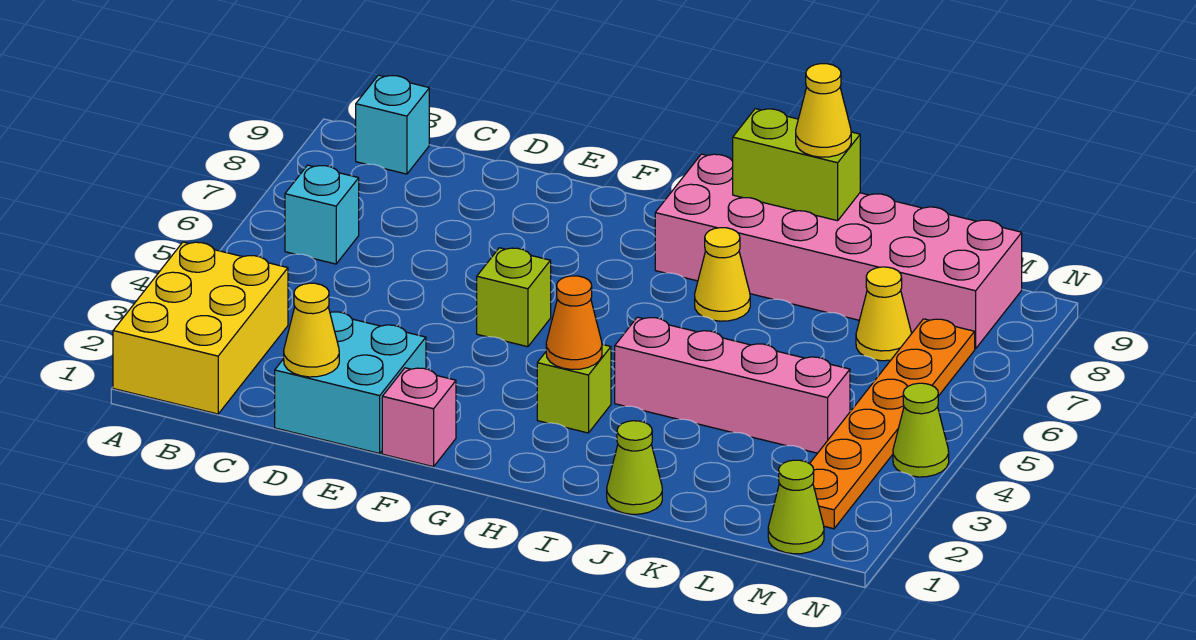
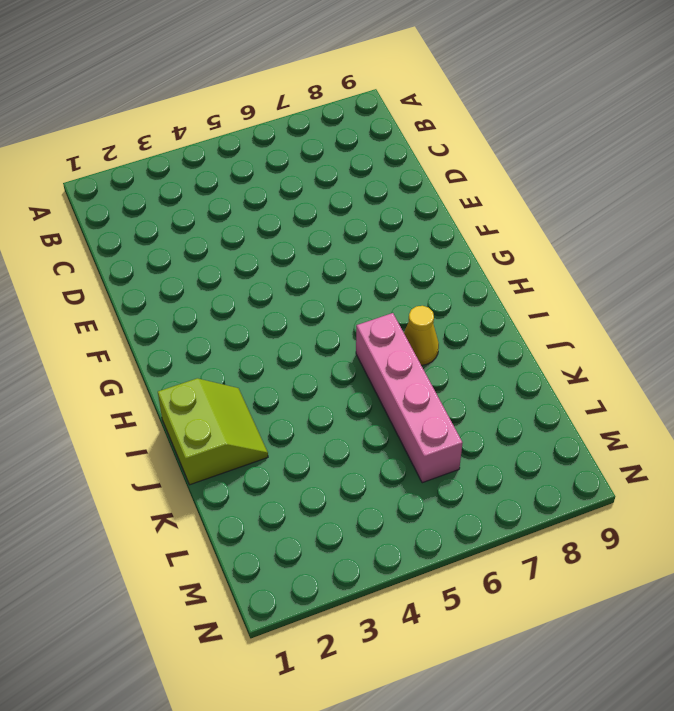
lime slope I1:J2 level 1 top 1 -> lime cone J1 level 1
pink brick I6:L6 level 1 -> pink brick I4:L4 level 1
none -> yellow brick A1:B3 level 1
none -> cyan brick B6 level 1
none -> cyan brick B9 level 1

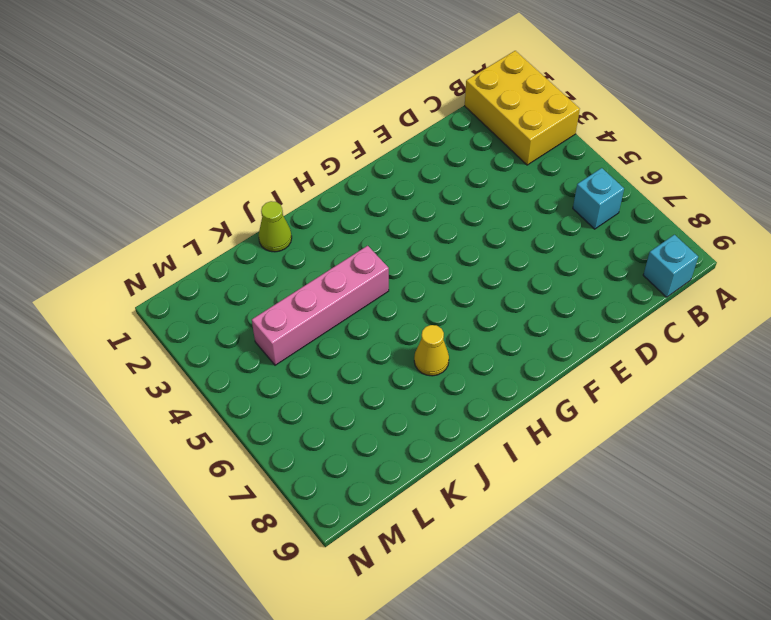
none -> cyan brick D1:E2 level 1
none -> pink brick F1 level 1
none -> lime brick F5 level 1

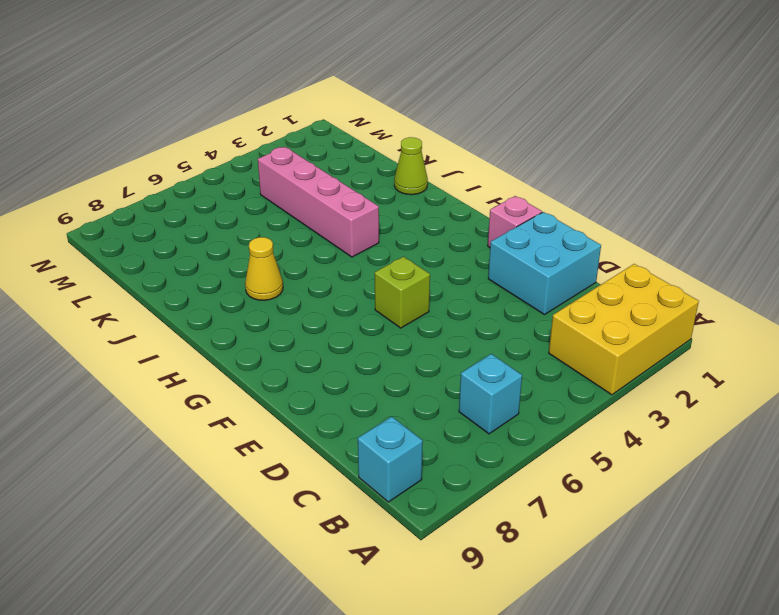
none -> lime brick H3 level 1
none -> pink brick H8:M9 level 1
none -> yellow cone L7 level 1

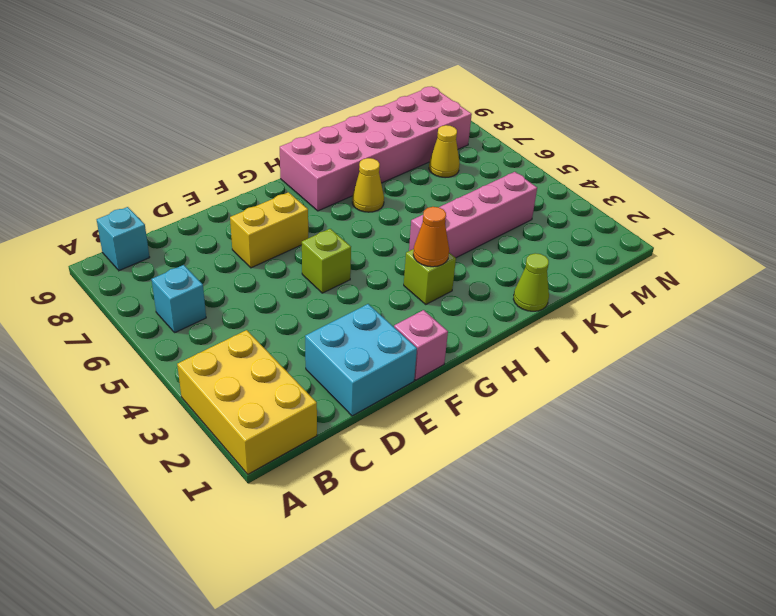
yellow brick E7:F7 level 1 -> none
none -> lime cone M1 level 1
none -> orange plate M2:M7 level 1
none -> lime cone N4 level 1

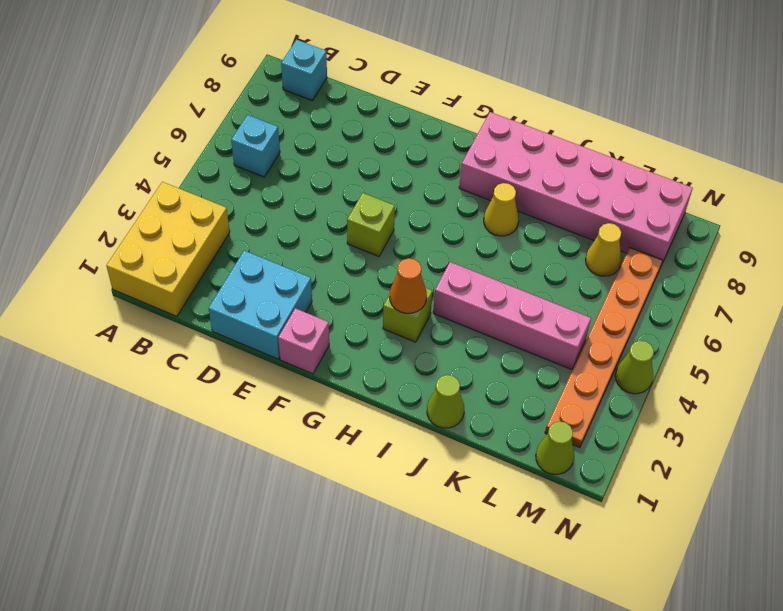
none -> yellow cone D1 level 2
none -> lime brick I9:J9 level 2
none -> yellow cone J9 level 3

